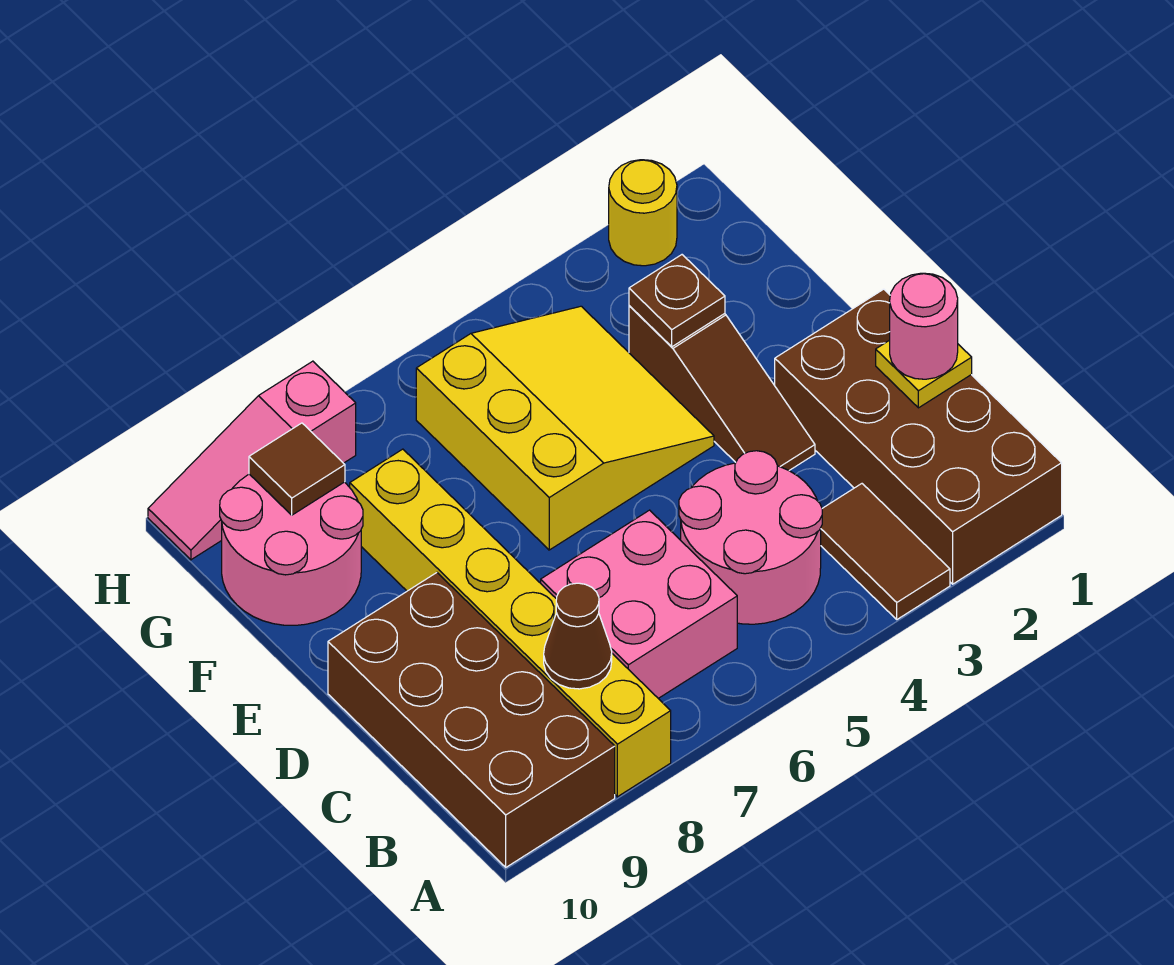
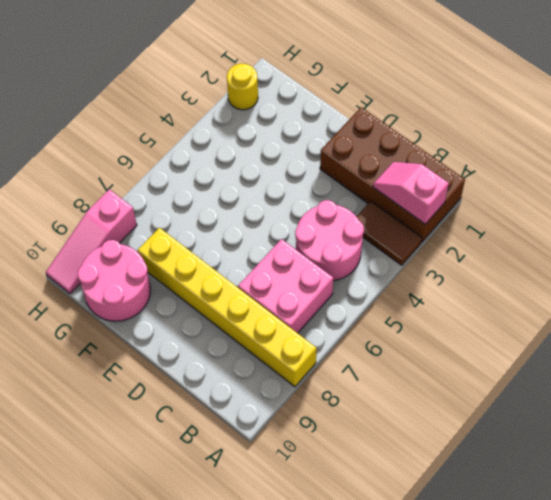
pink slope A2:B2 level 2 top A -> none
none -> brown brick A9:D10 level 1
none -> brown slope D3:F3 level 1 top F
none -> yellow slope E4:G6 level 1 top 6

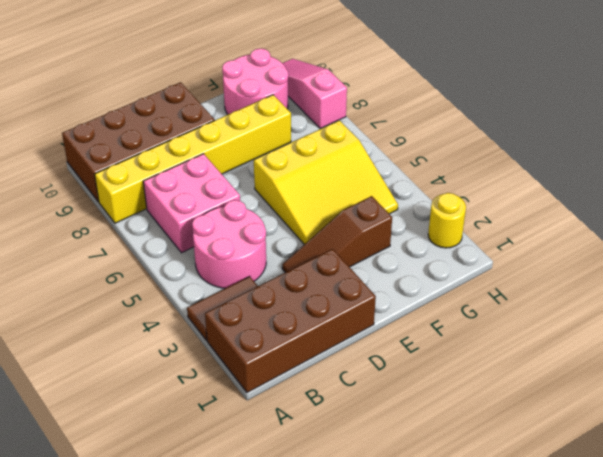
none -> brown cone B8 level 2
none -> yellow plate C1 level 2
none -> brown plate F3 level 2

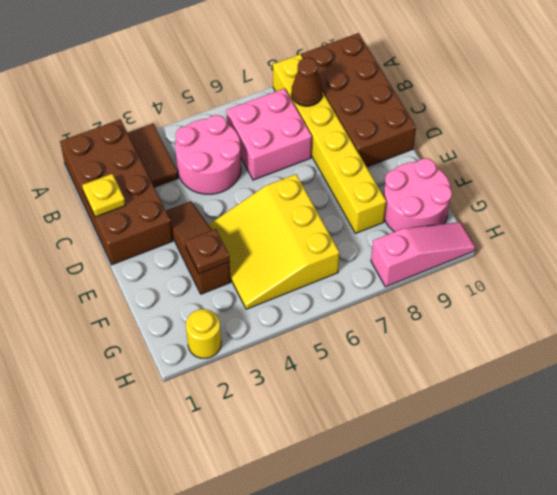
none -> brown tile G9 level 2
none -> pink round brick C1 level 3

